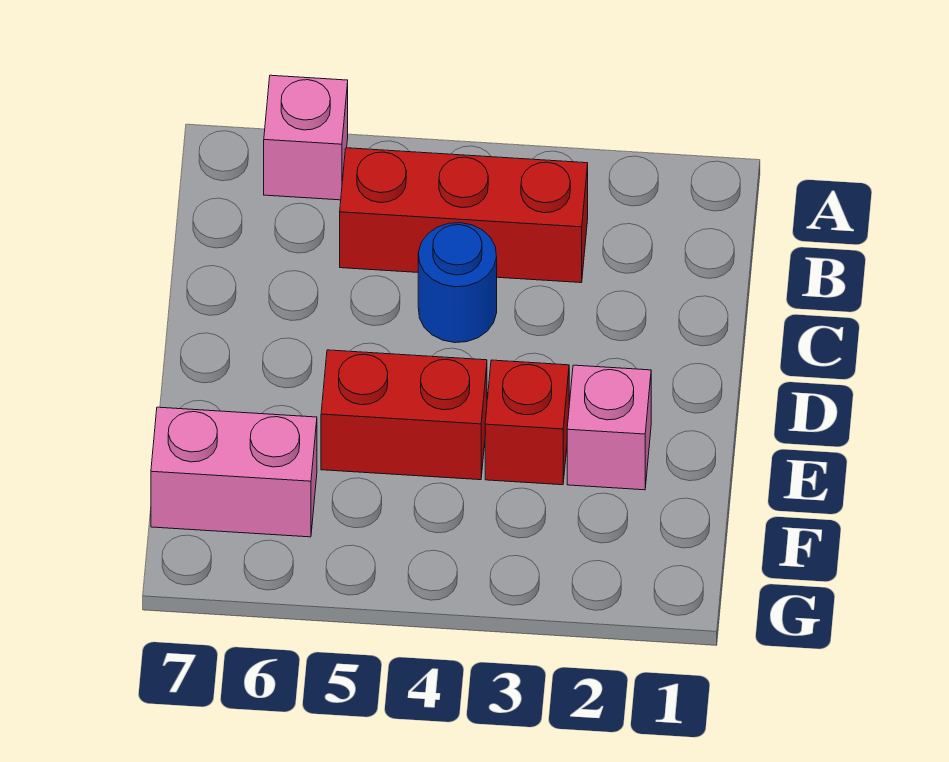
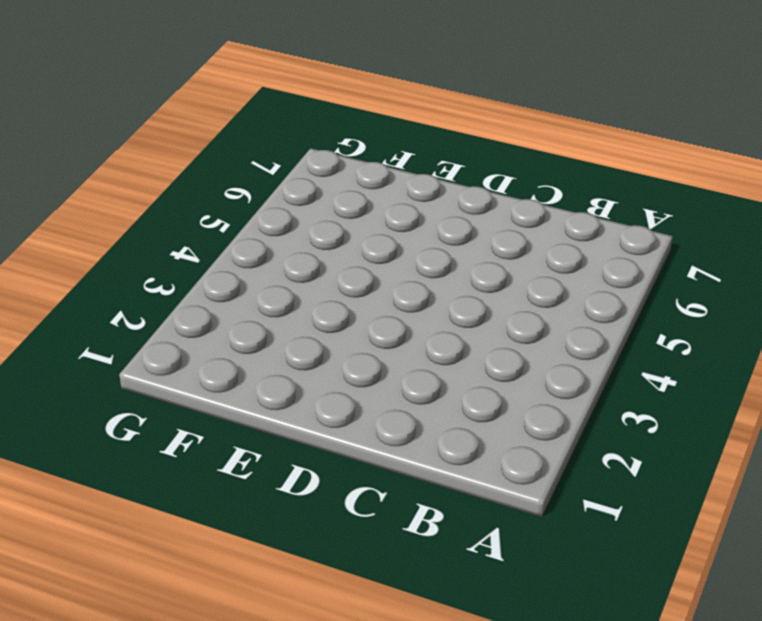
none -> pink brick A6 level 1
none -> red brick B3:B5 level 1

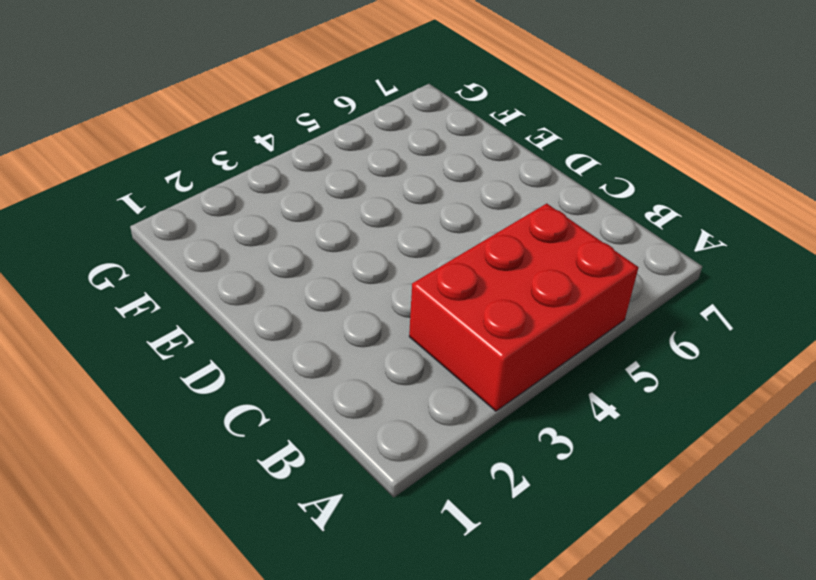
red brick A3:B5 level 1 -> red brick B3:B5 level 1
none -> pink brick A6 level 1
none -> blue round brick C4 level 1

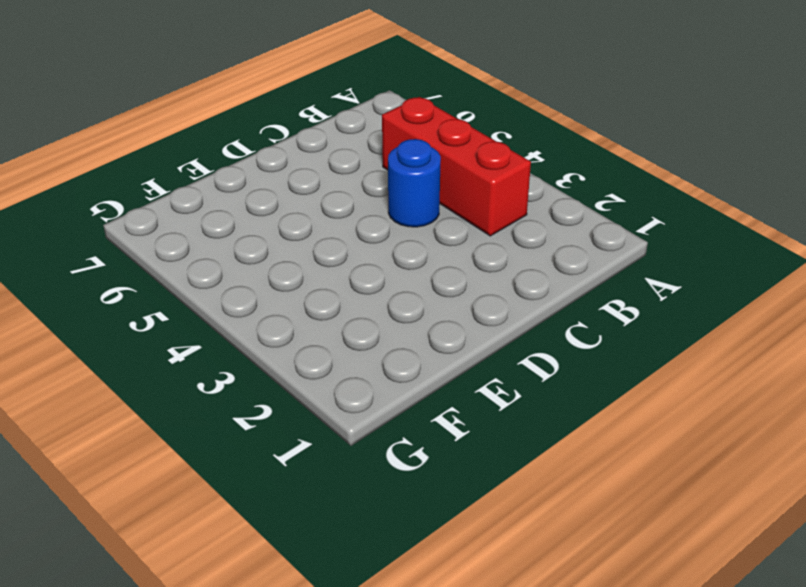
none -> pink brick A6 level 1
none -> pink brick E2 level 1

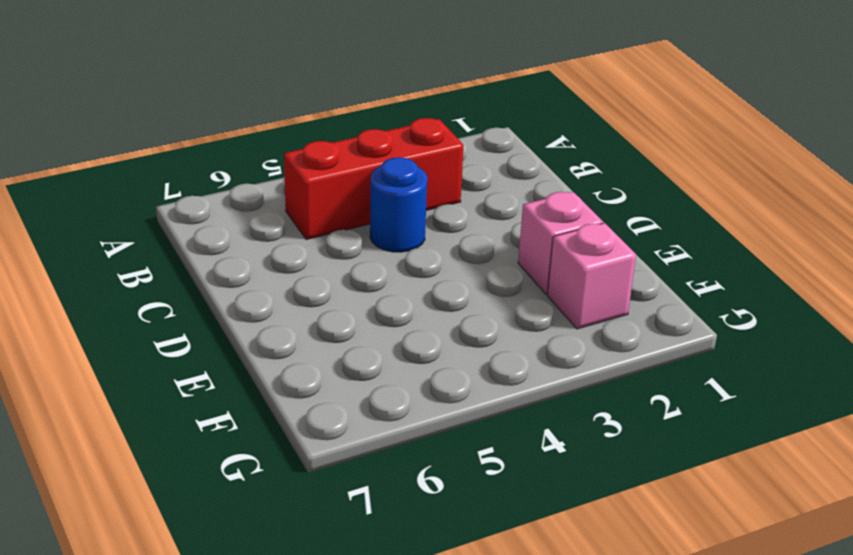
pink brick F2 level 1 -> pink brick A6 level 1
none -> red brick E3 level 1
none -> red brick E4:E5 level 1

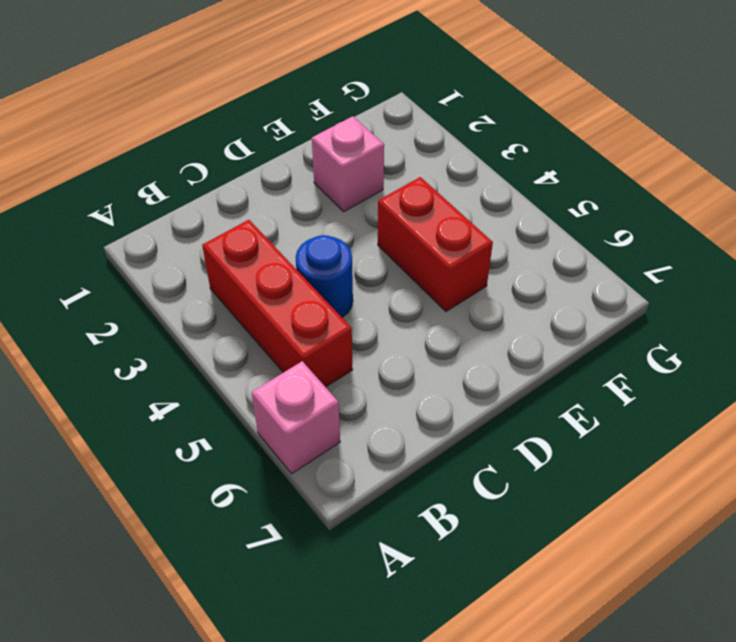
none -> red brick E3 level 1
none -> pink brick F6:F7 level 1

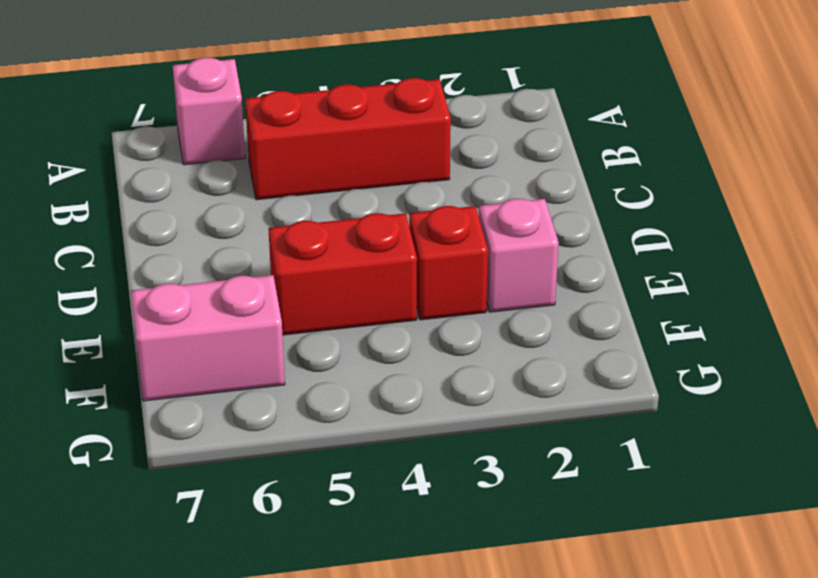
none -> blue round brick C4 level 1

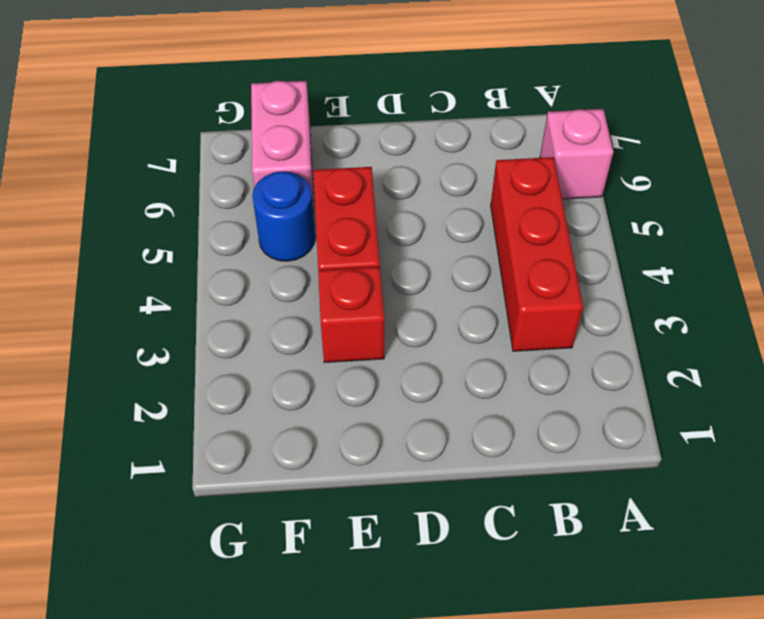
blue round brick F5 level 1 -> blue round brick C4 level 1
none -> pink brick E2 level 1

